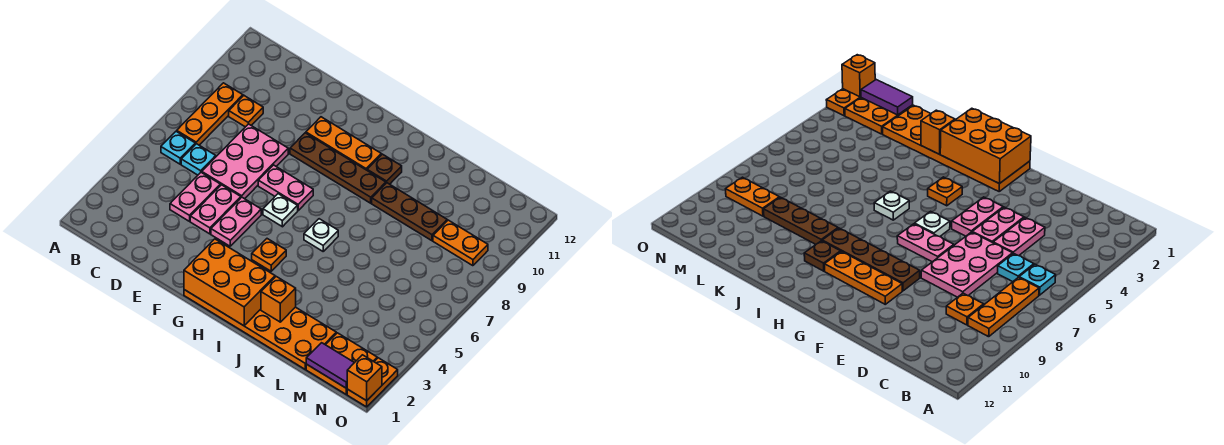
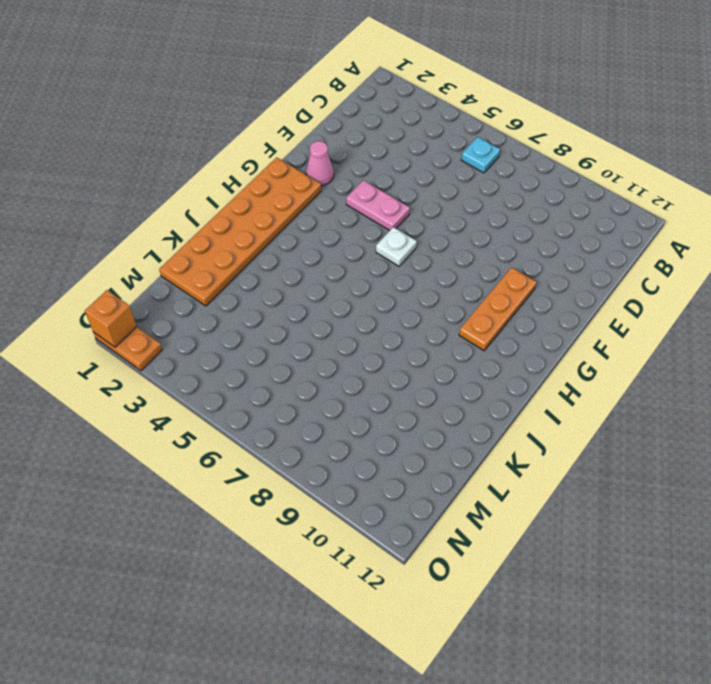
pink cone F2 level 1 -> none
none -> orange plate B7:B9 level 1
none -> cyan plate C6 level 1
none -> orange plate C9 level 1

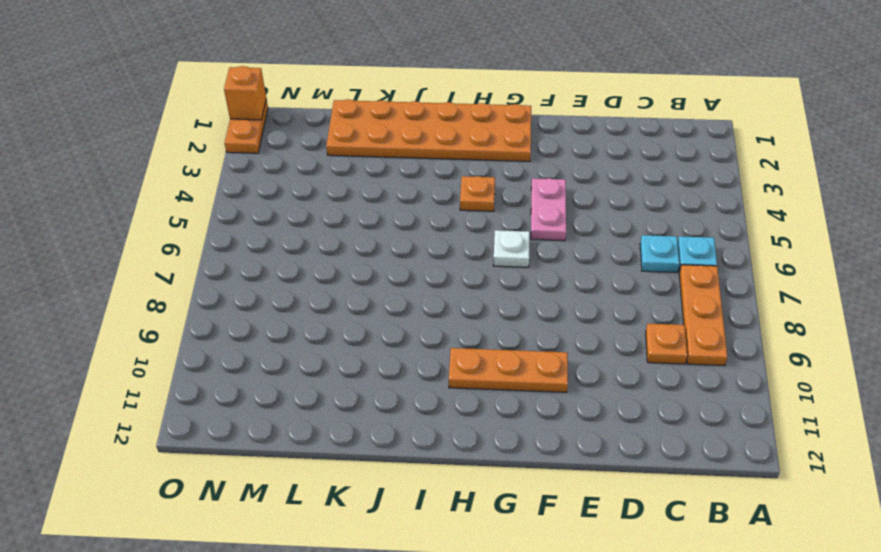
none -> pink plate D4:D5 level 1
none -> pink plate D6:E8 level 1
none -> pink plate E4:E5 level 1

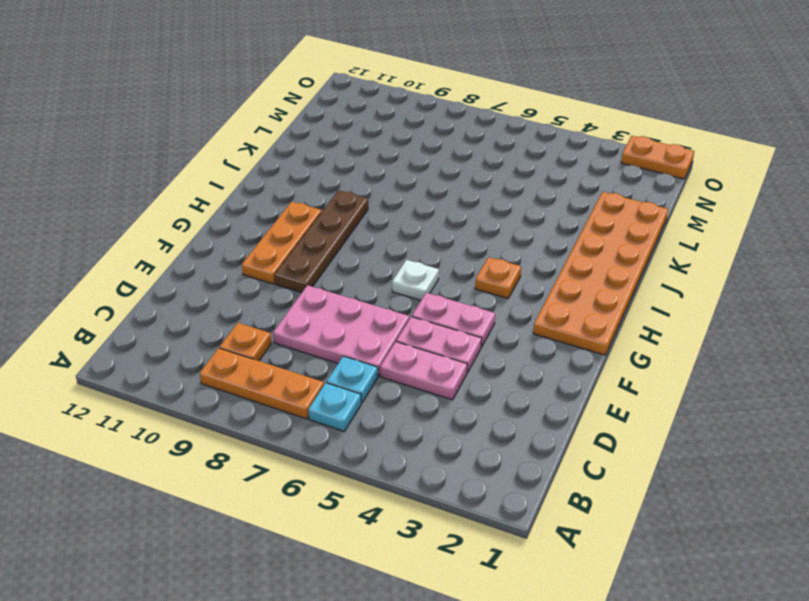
none -> pink plate F7:G7 level 1
none -> white plate I6 level 1
none -> brown plate I10 level 1

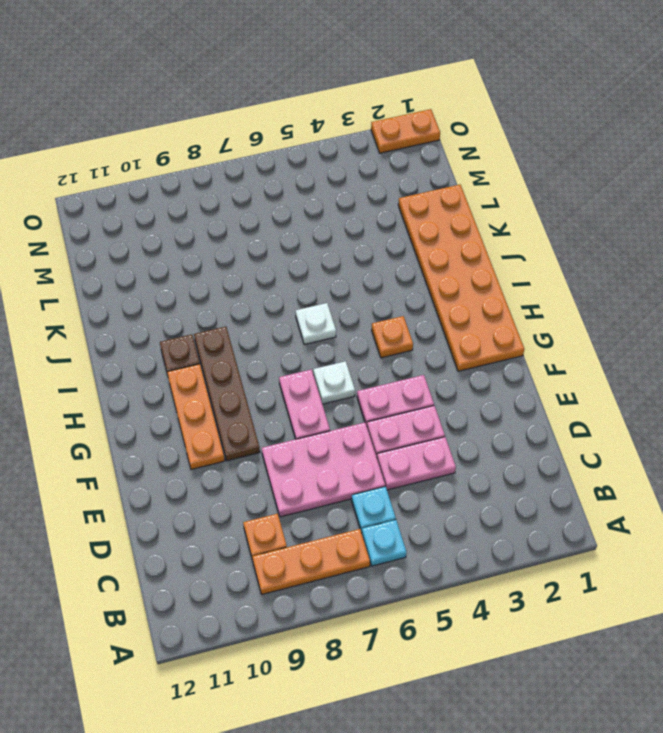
none -> brown plate J9:L9 level 1
none -> orange plate M1:N2 level 1
none -> orange plate M9:N9 level 1

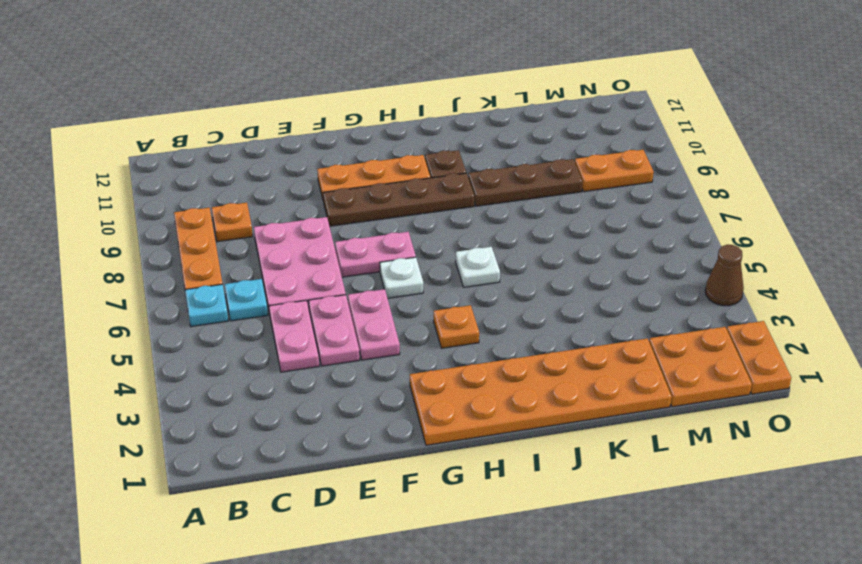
brown cone O4 level 1 -> none
none -> orange brick G1:I2 level 2
none -> orange brick J2 level 2
none -> purple tile M1:N1 level 2

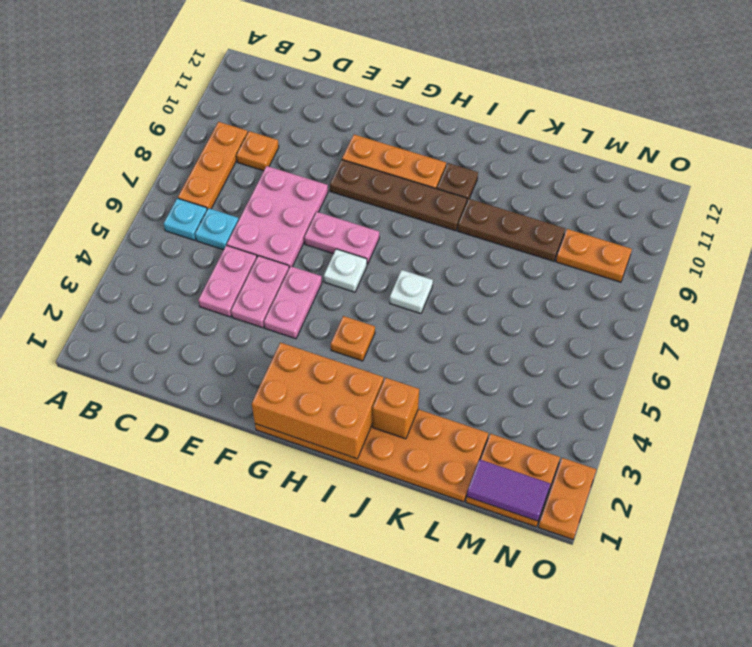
none -> orange brick O1 level 2

